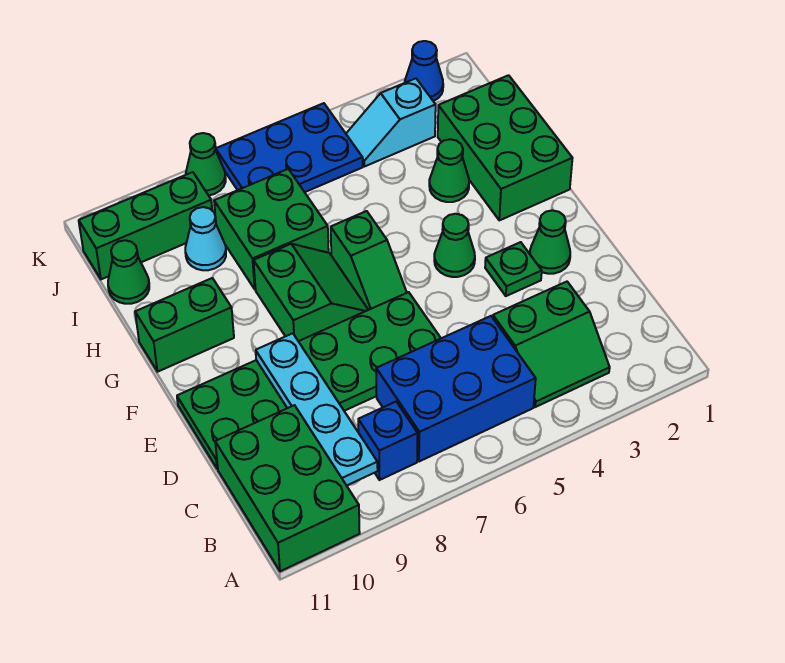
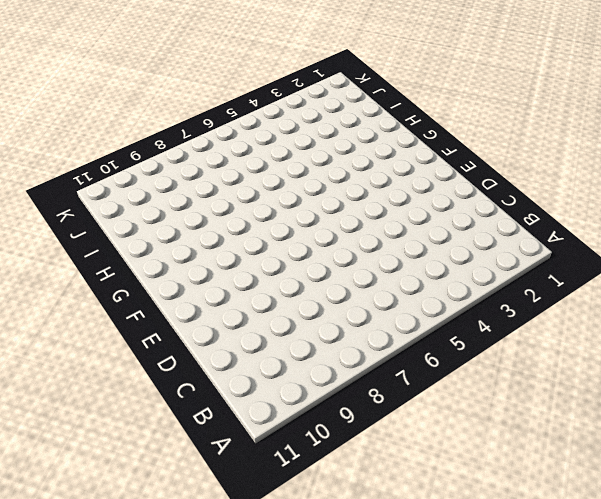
none -> green brick A10:C11 level 1
none -> green slope B3:C4 level 1 top C
none -> blue brick B5:C7 level 1

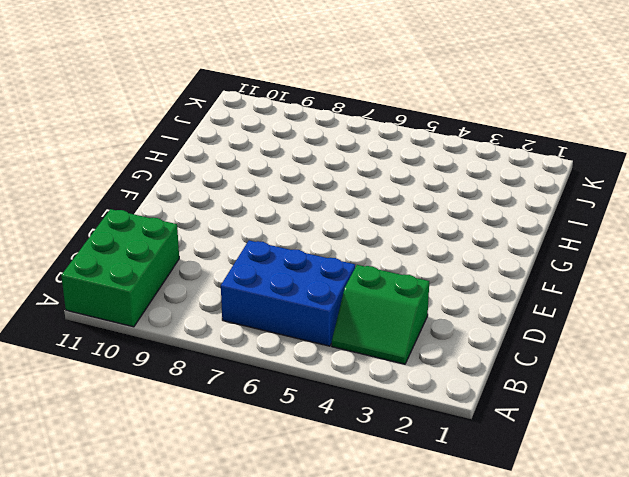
none -> blue brick B8 level 1
none -> green plate D6:E11 level 1
none -> green cone E2 level 1

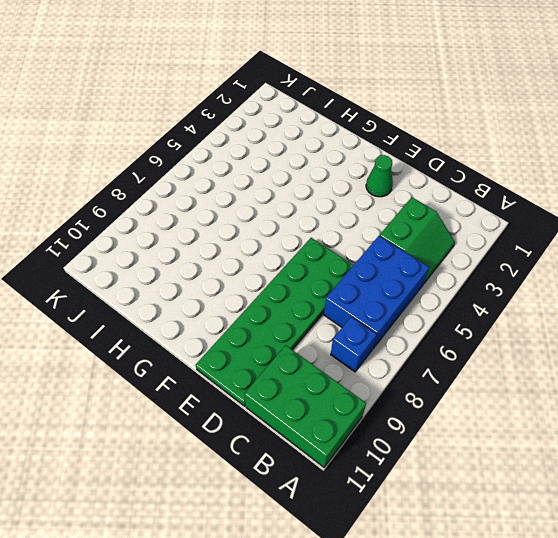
none -> green plate E3 level 1
none -> green cone F4 level 1
none -> green slope F6:G6 level 1 top G

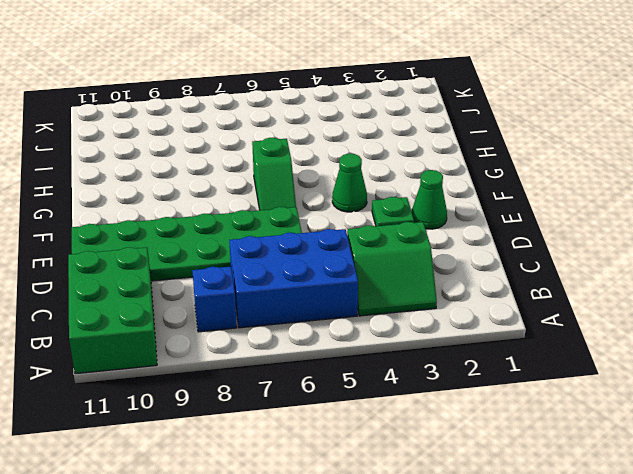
none -> green slope F7:G8 level 1 top 8
none -> green brick G1:I2 level 1
none -> green brick G10:G11 level 1

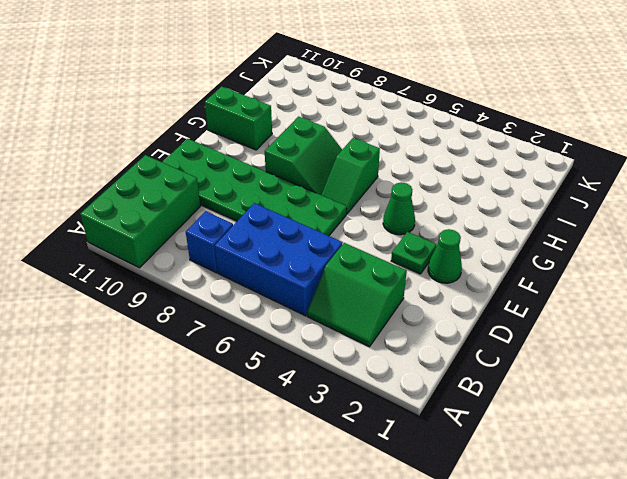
none -> green brick G1:I2 level 1
none -> green cone H3 level 1
none -> green brick H7:I8 level 1

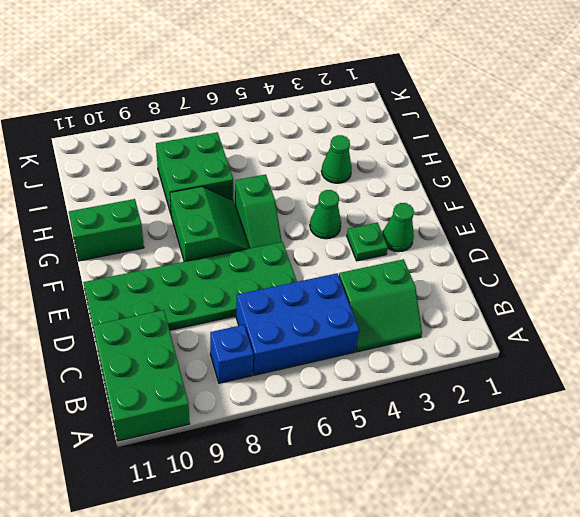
none -> green brick G1:I2 level 1
none -> cyan cone I9 level 1
none -> green cone I11 level 1

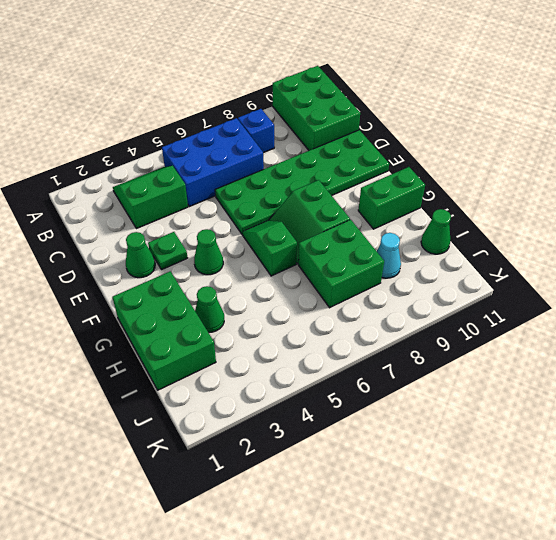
none -> cyan slope J3:J4 level 1 top 3
none -> blue plate J5:K7 level 1
none -> green brick J9:J11 level 1

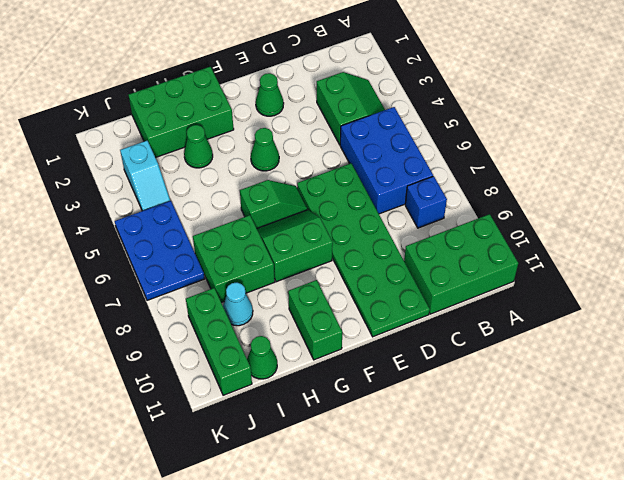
none -> green plate E3 level 1
none -> blue cone K2 level 1
none -> green cone K8 level 1

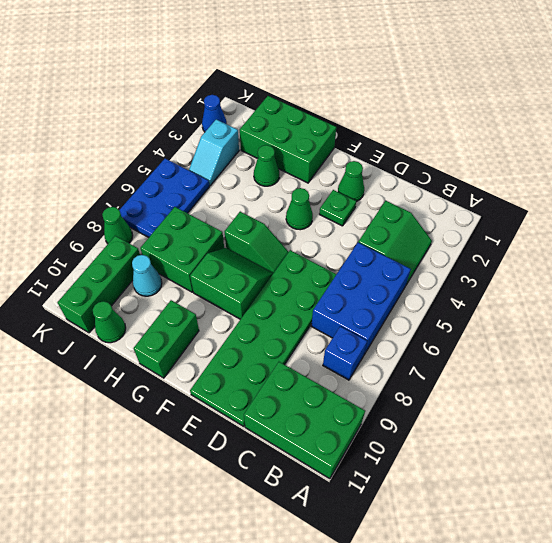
none -> cyan plate B9:E9 level 2

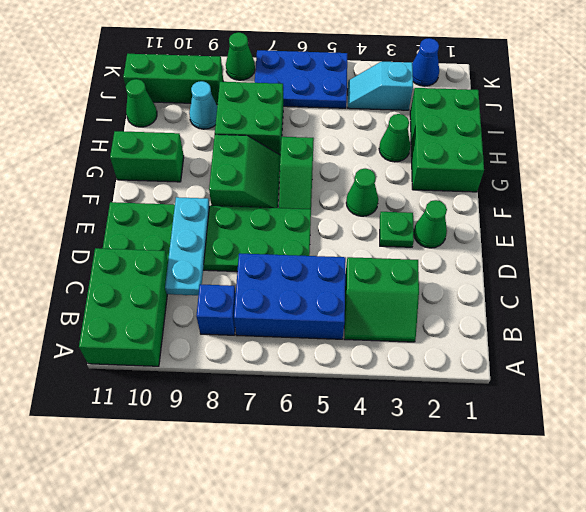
cyan plate C9:E9 level 2 -> cyan plate B9:E9 level 2

